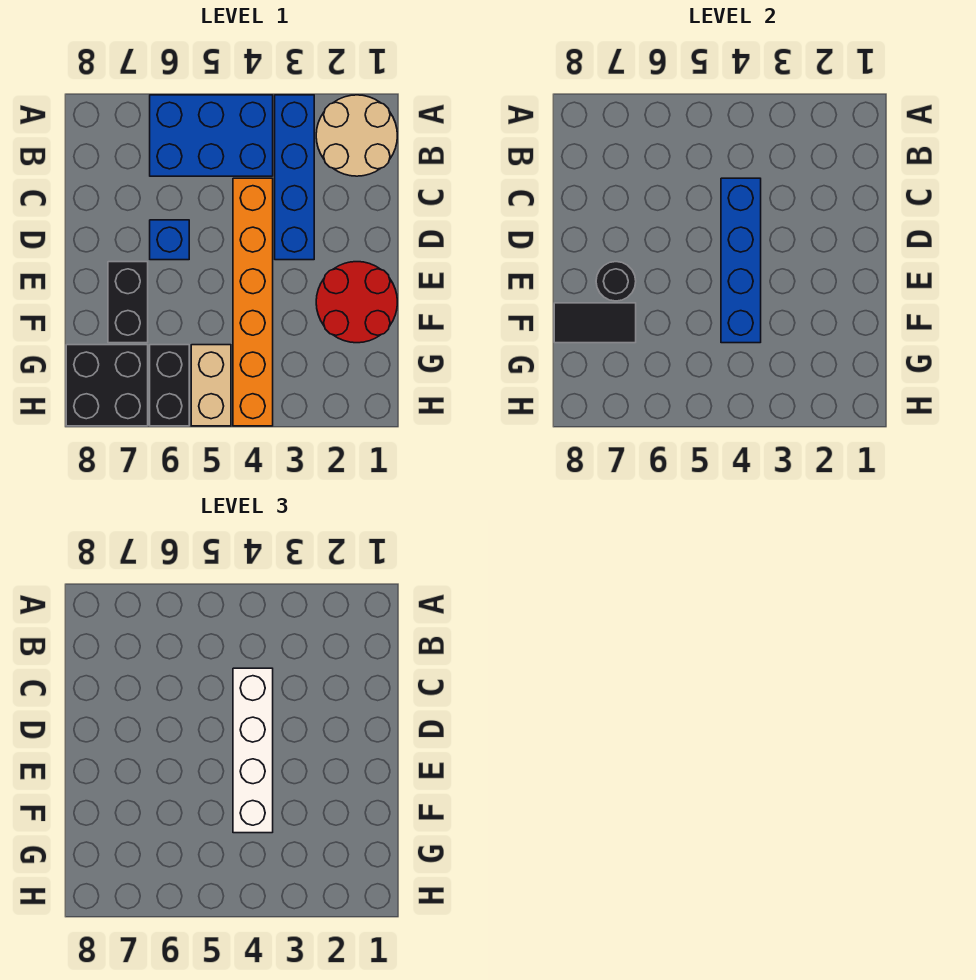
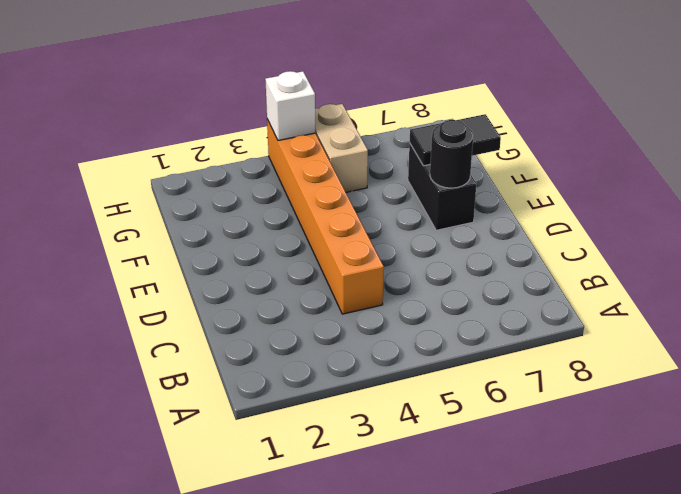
white brick H4 level 2 -> none
none -> tan round brick A1:B2 level 1
none -> blue brick A3:D3 level 1
none -> blue brick A4:B6 level 1

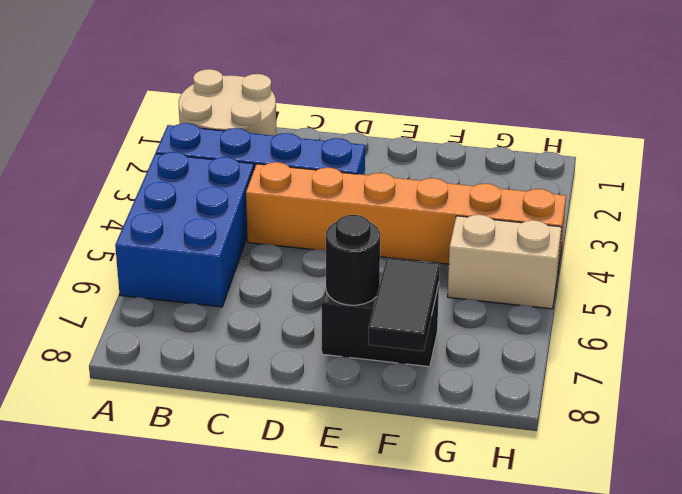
none -> blue brick D6 level 1
none -> red round brick E1:F2 level 1
none -> black brick G6:H6 level 1

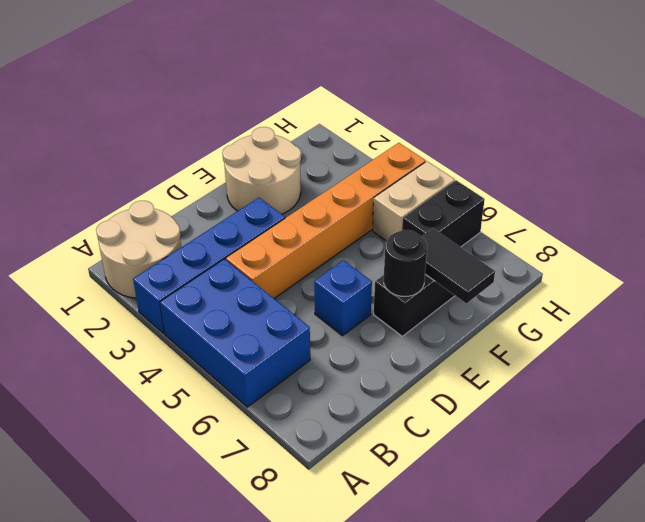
tan round brick E1:F2 level 1 -> red round brick E1:F2 level 1
none -> black brick G7:H8 level 1
none -> blue brick C4:F4 level 2
none -> white brick C4:F4 level 3

